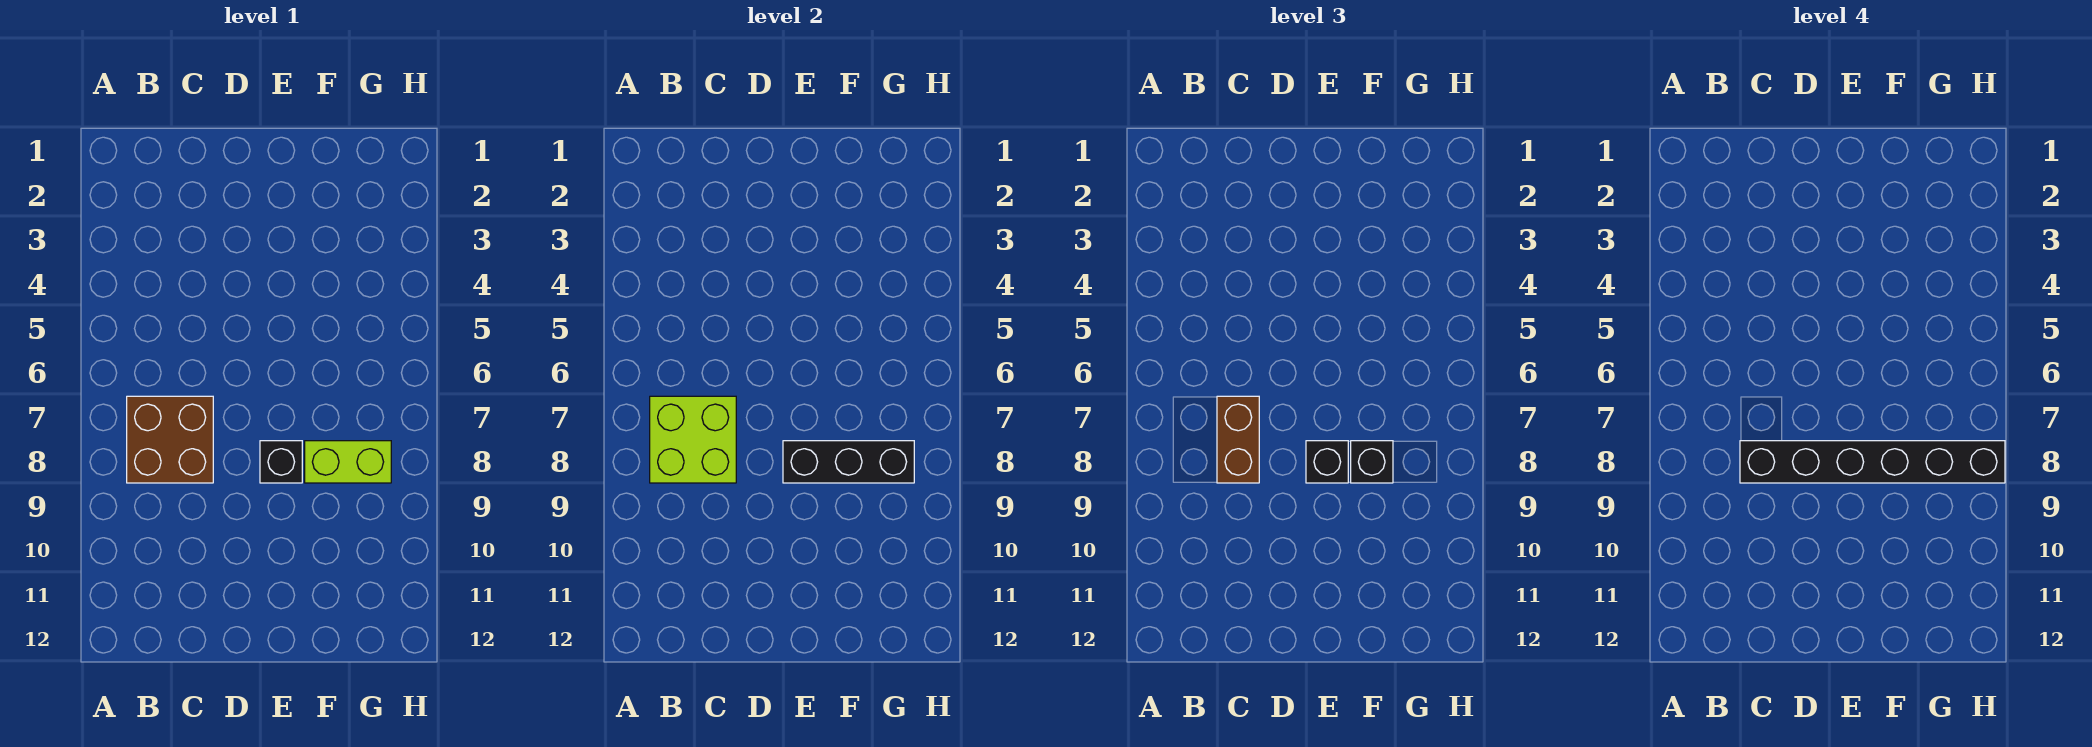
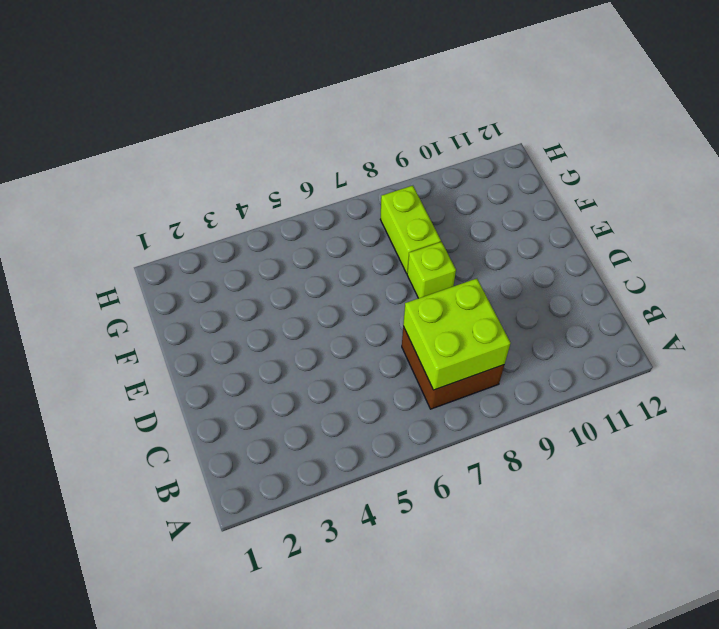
lime brick E8 level 1 -> black brick E8 level 1
none -> black brick E8:G8 level 2
none -> brown brick C7:C8 level 3

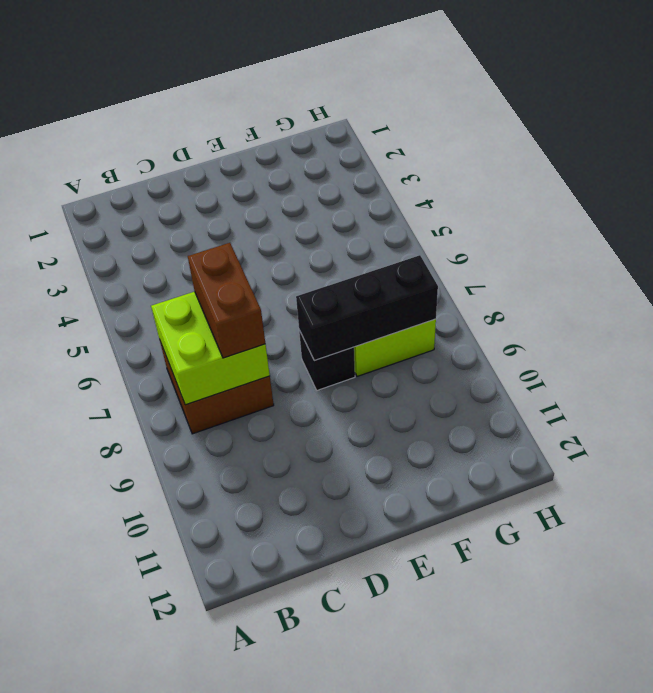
none -> black brick E8 level 3
none -> black brick F8 level 3

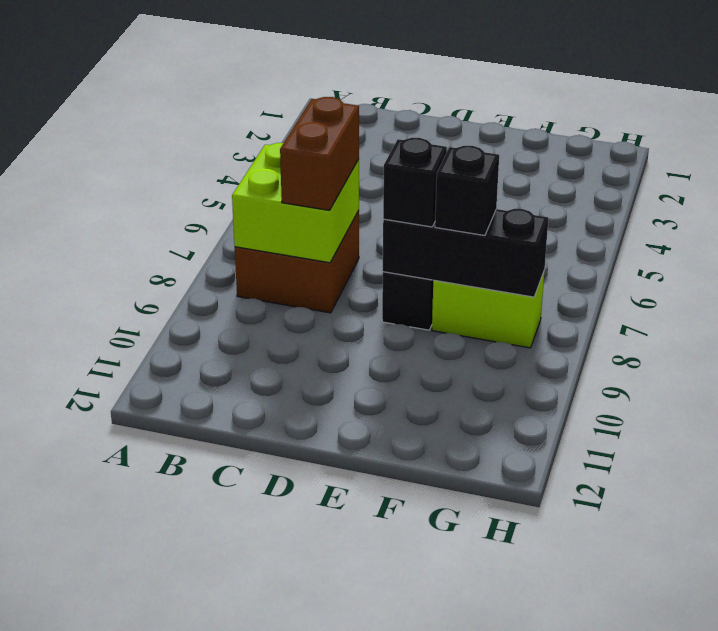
none -> black brick C8:H8 level 4

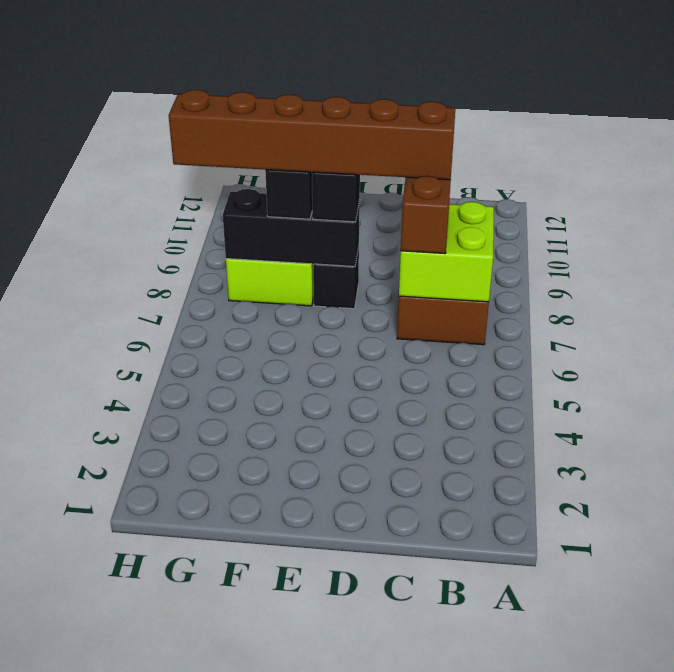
brown brick C8:H8 level 4 -> black brick C8:H8 level 4

